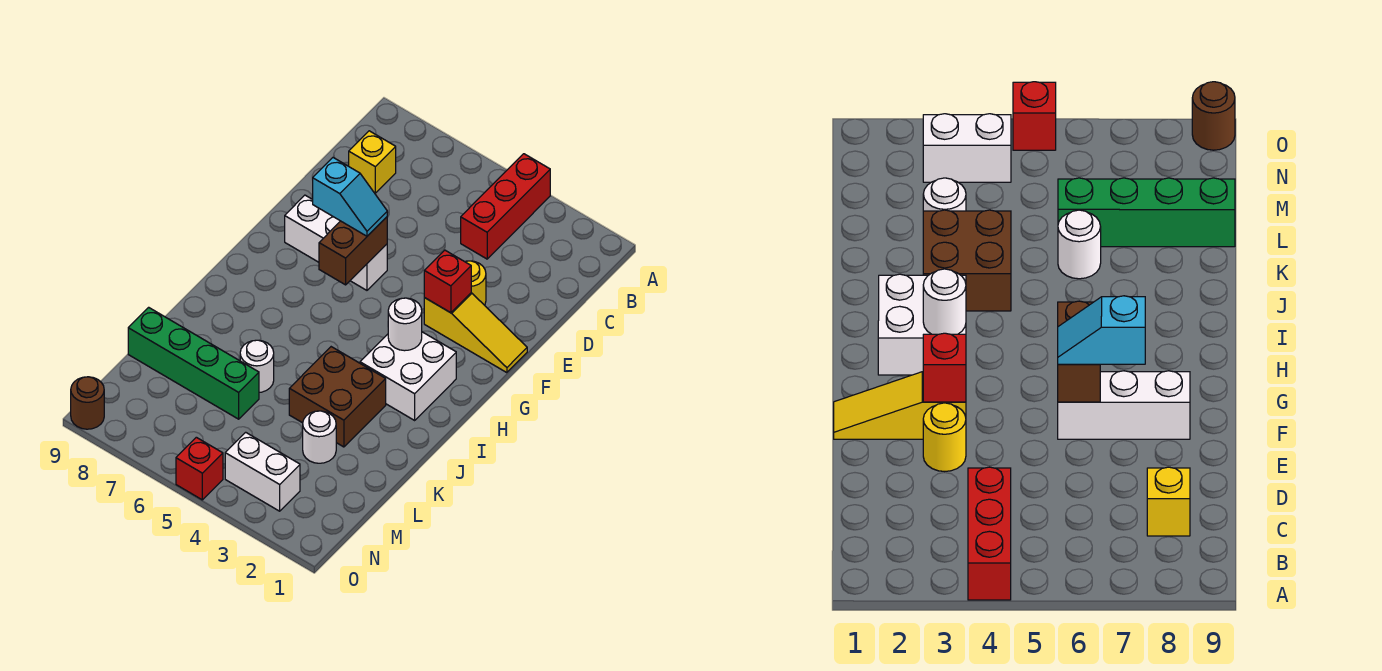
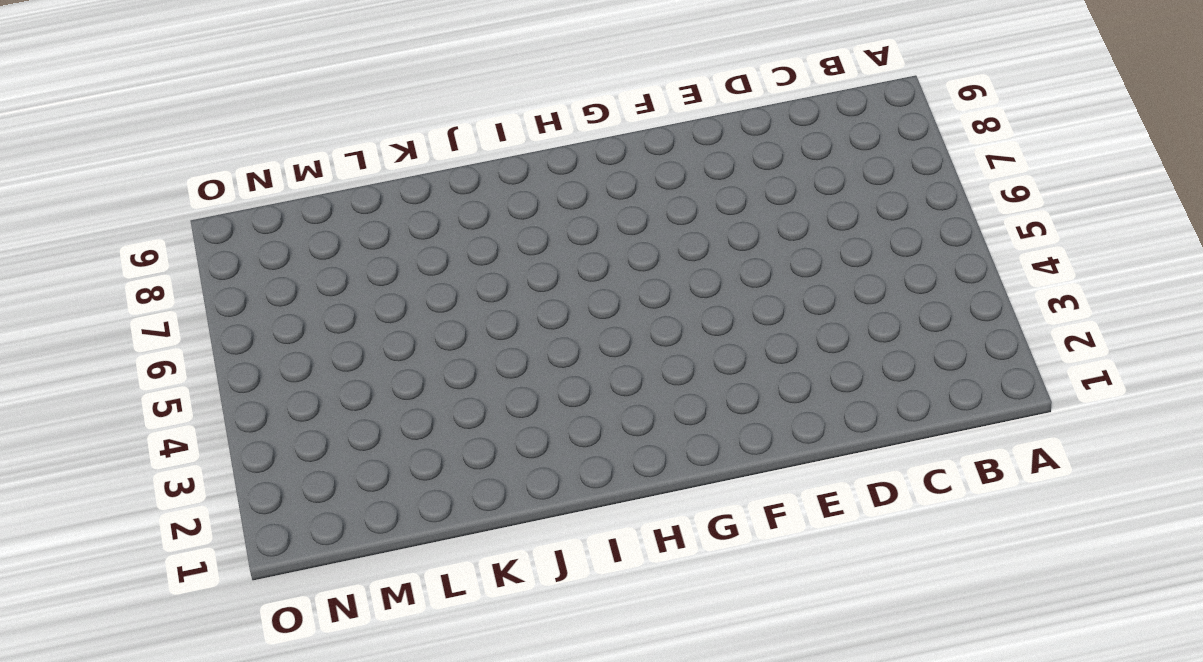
none -> red brick A4:C4 level 1
none -> yellow brick C8 level 1
none -> yellow round brick E3 level 1

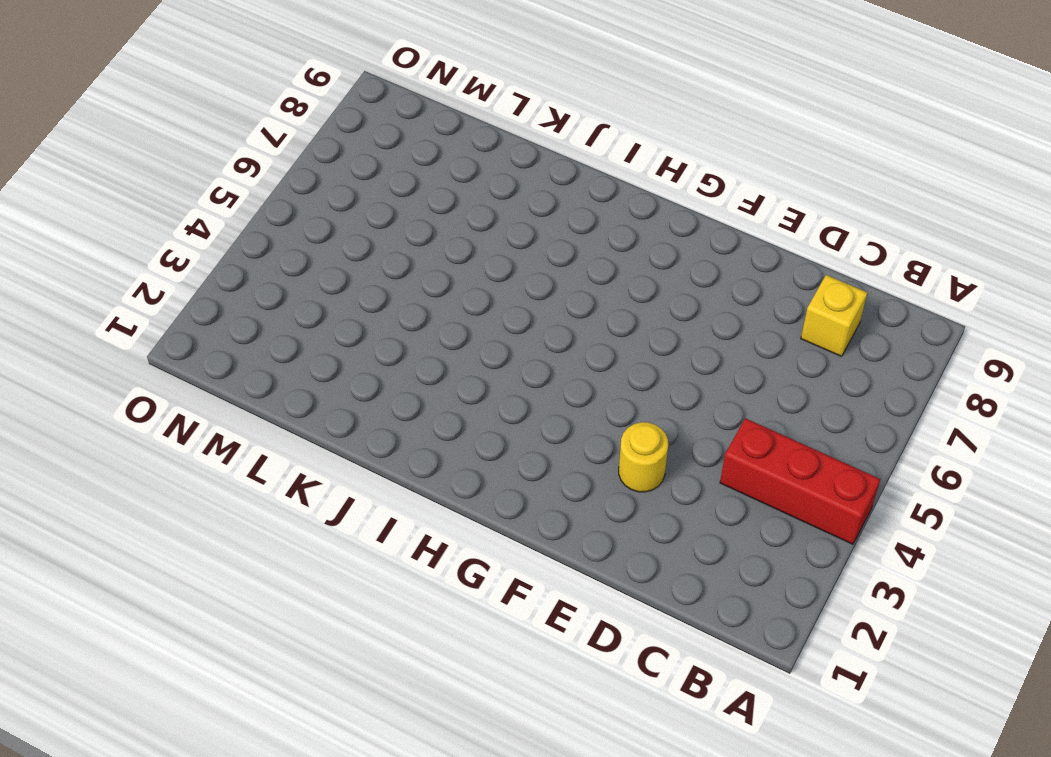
none -> yellow slope F1:F3 level 1 top 3
none -> white brick F6:F8 level 1
none -> white brick H2:I3 level 1

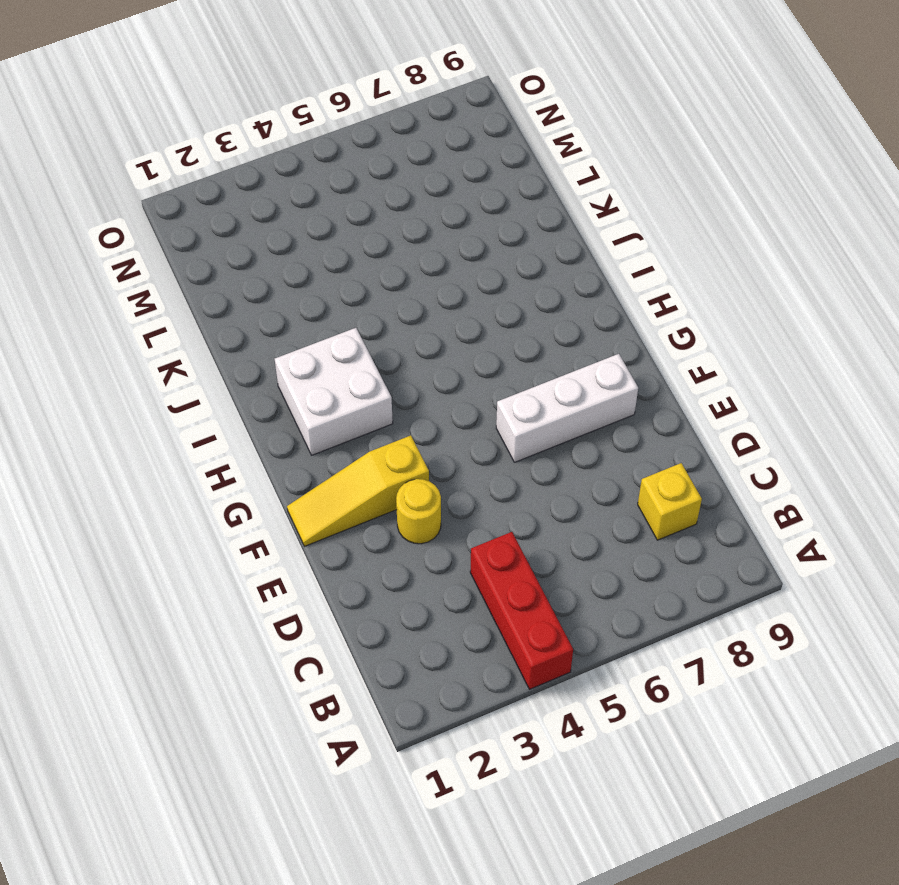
none -> brown brick J3:K4 level 1
none -> white round brick K6 level 1
none -> white round brick L3 level 1

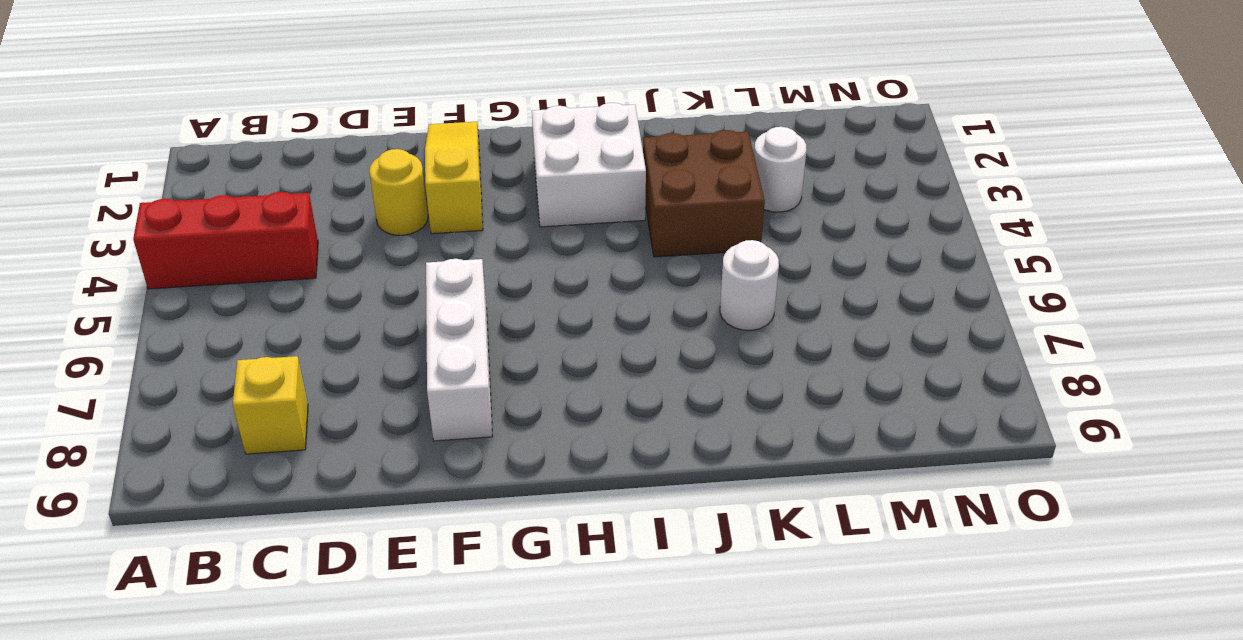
none -> green brick L6:L9 level 1
none -> white brick N3:N4 level 1
none -> red brick O5 level 1

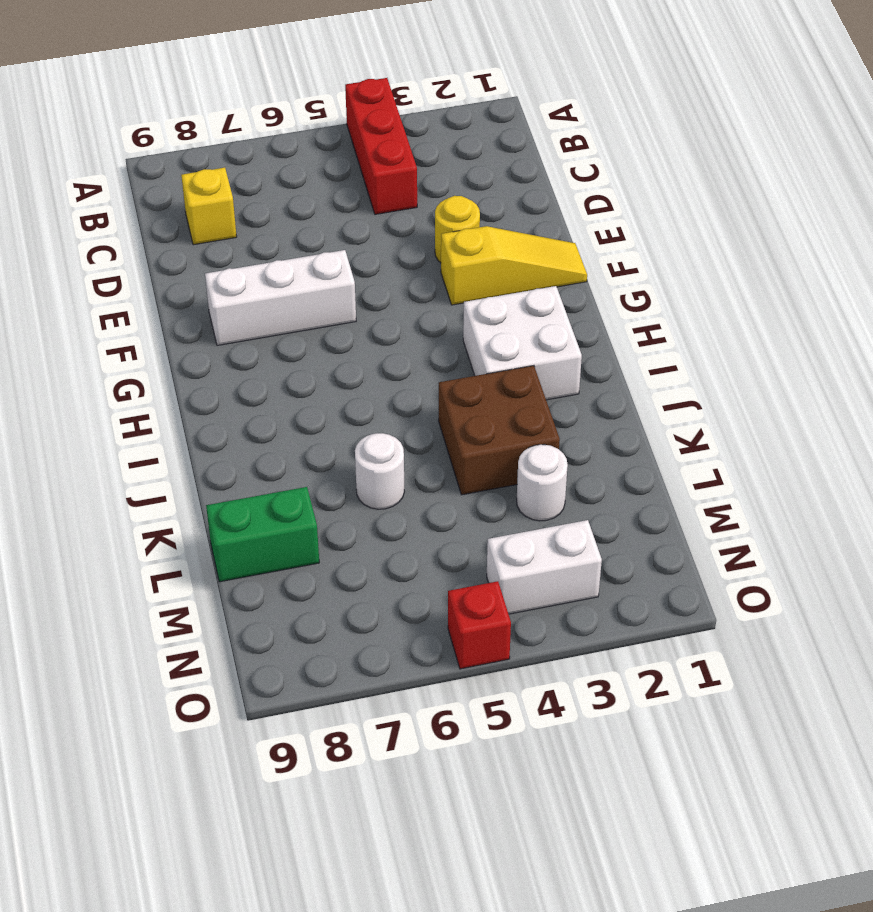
green brick L8:L9 level 1 -> green brick L6:L9 level 1
none -> brown round brick O9 level 1
none -> red brick F3 level 2
none -> brown brick F6:G6 level 2

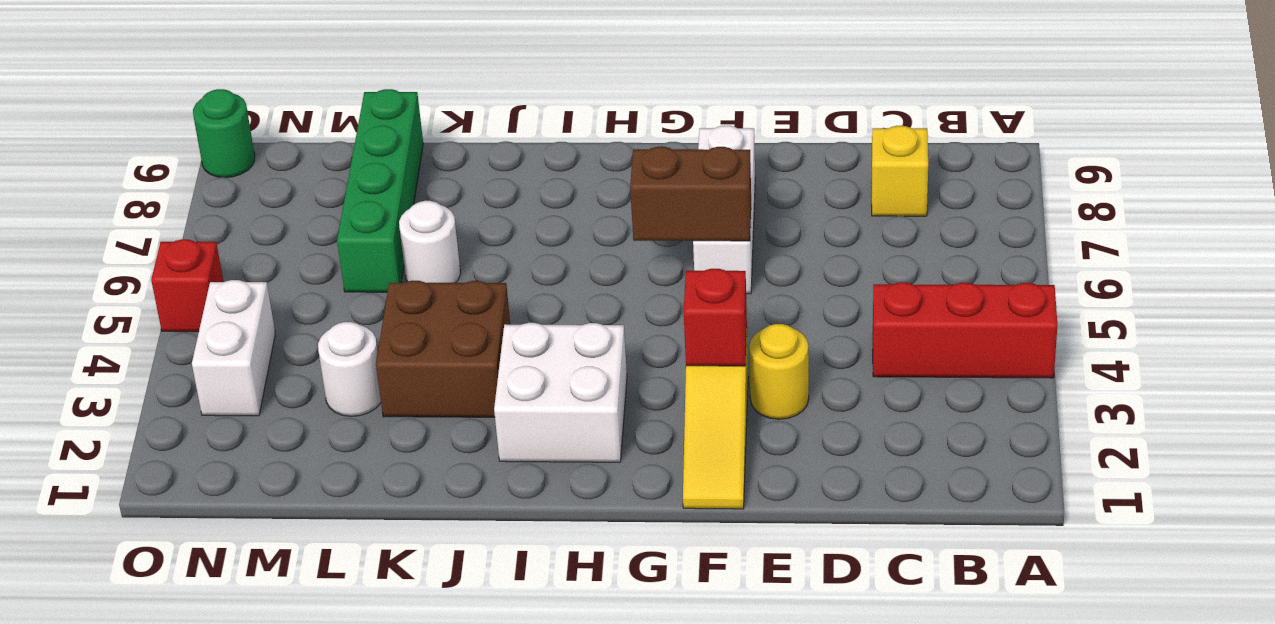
green round brick O9 level 1 -> brown round brick O9 level 1
none -> white round brick H3 level 2
none -> cyan slope F6:F7 level 3 top 7

